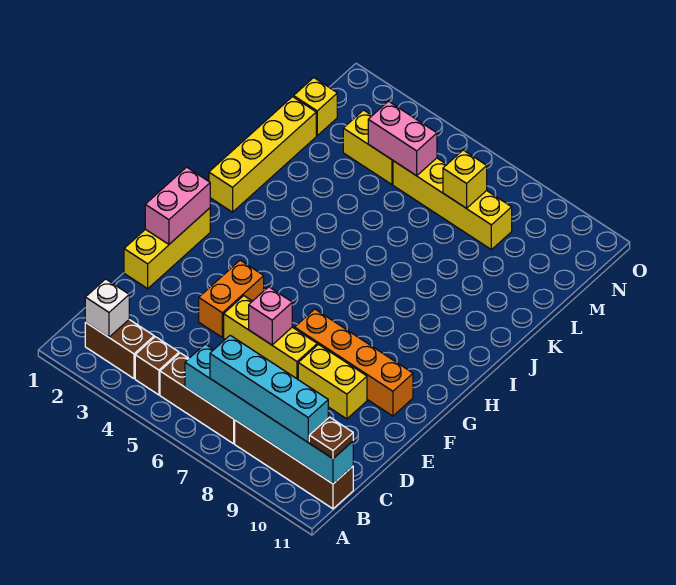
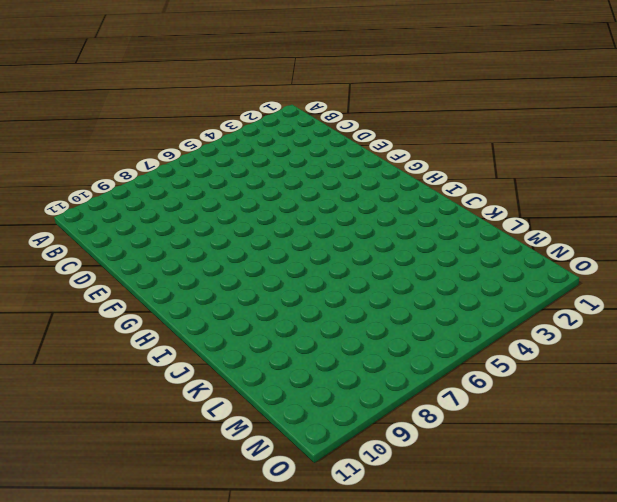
none -> brown brick B2:B3 level 1
none -> brown brick B4 level 1
none -> brown brick B5:B7 level 1

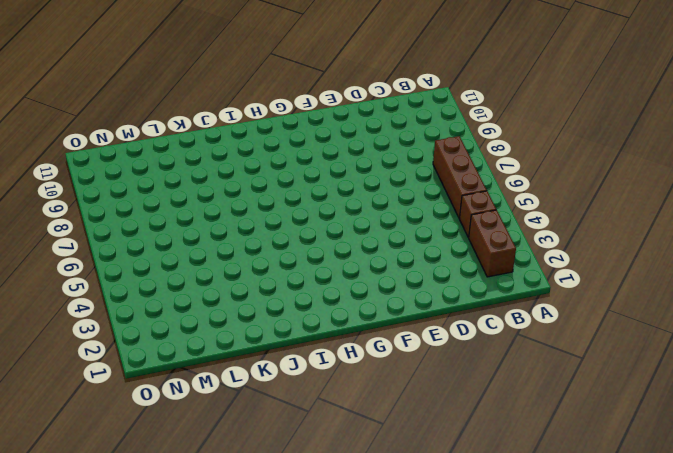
none -> brown brick B8:B11 level 1
none -> yellow brick E1:G1 level 1
none -> orange brick E4:F4 level 1

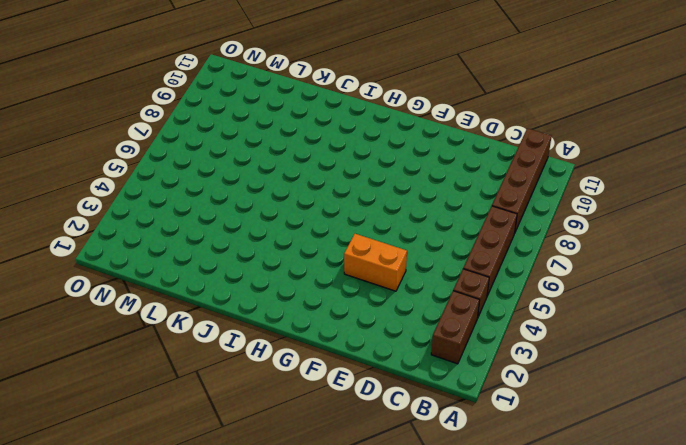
none -> yellow brick E1:G1 level 1
none -> yellow brick E5:E7 level 1
none -> yellow brick E8:E9 level 1

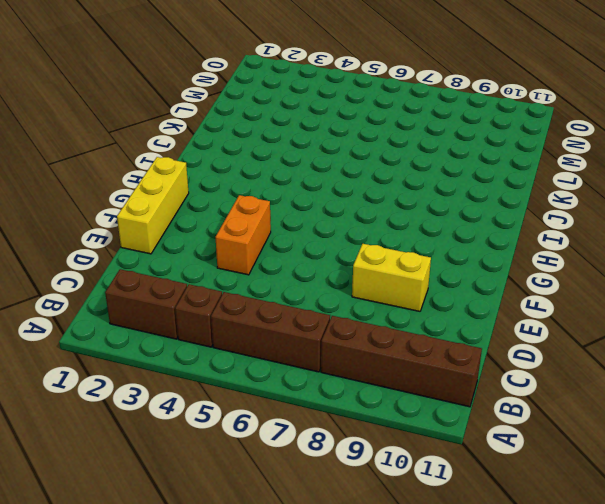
none -> yellow brick E5:E7 level 1
none -> orange brick F7:F10 level 1
none -> yellow brick I1:L1 level 1

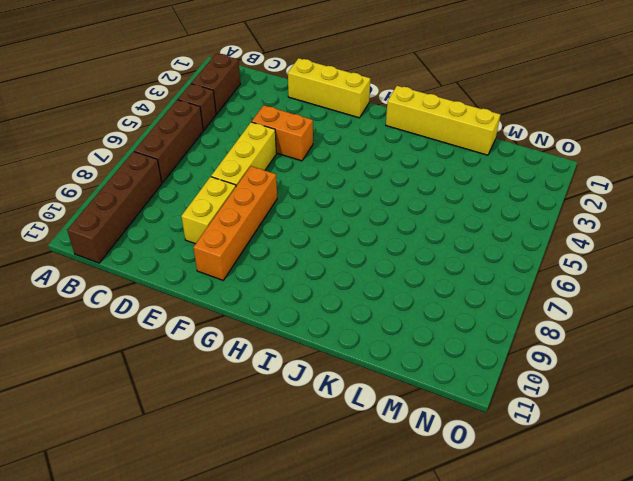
none -> yellow brick M1 level 1
none -> yellow brick M3:M4 level 1
none -> yellow brick M5:M8 level 1

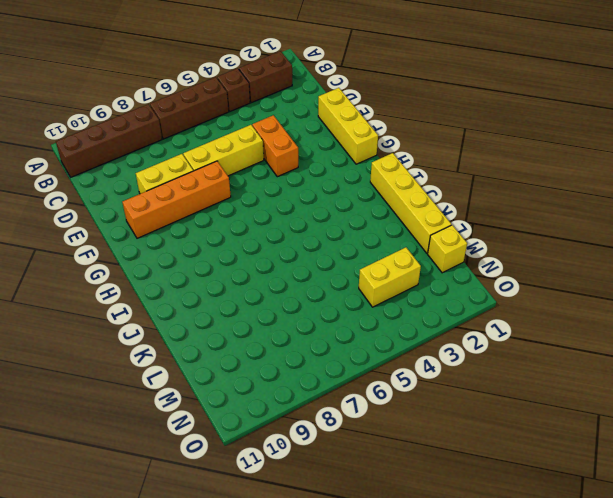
none -> yellow brick M5:M8 level 1
none -> white brick B2 level 2
none -> cyan brick B6:B11 level 2

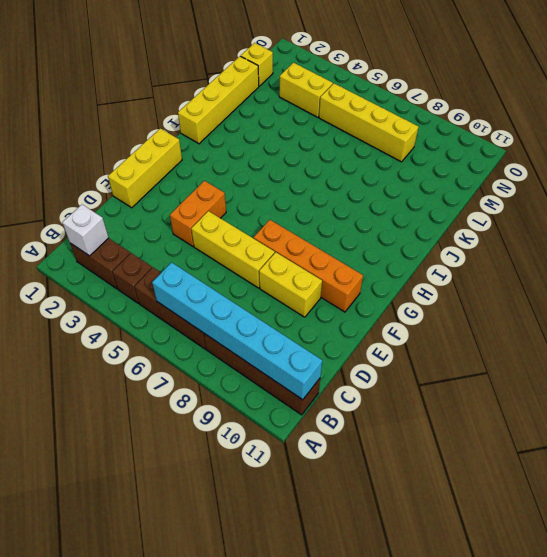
none -> pink brick E6 level 2
none -> pink brick F1:G1 level 2
none -> pink brick M4:M5 level 2

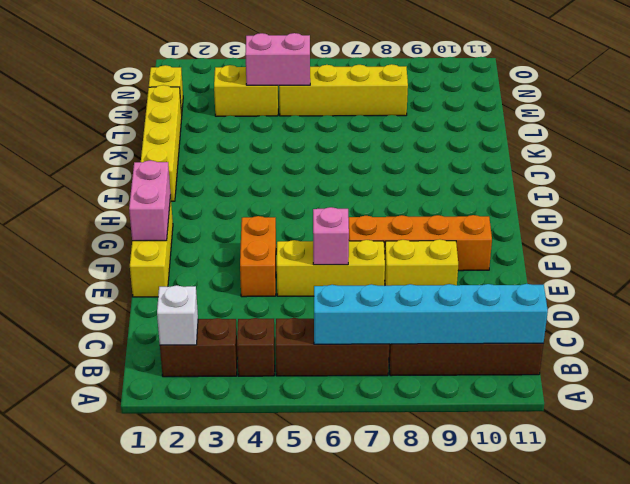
none -> yellow brick M7 level 2
none -> cyan brick B7:B10 level 3
none -> brown plate B11 level 3

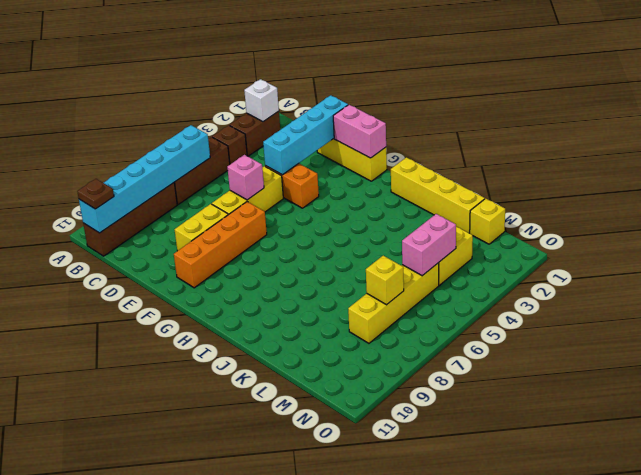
cyan brick E1:E4 level 2 -> cyan brick B7:B10 level 3

